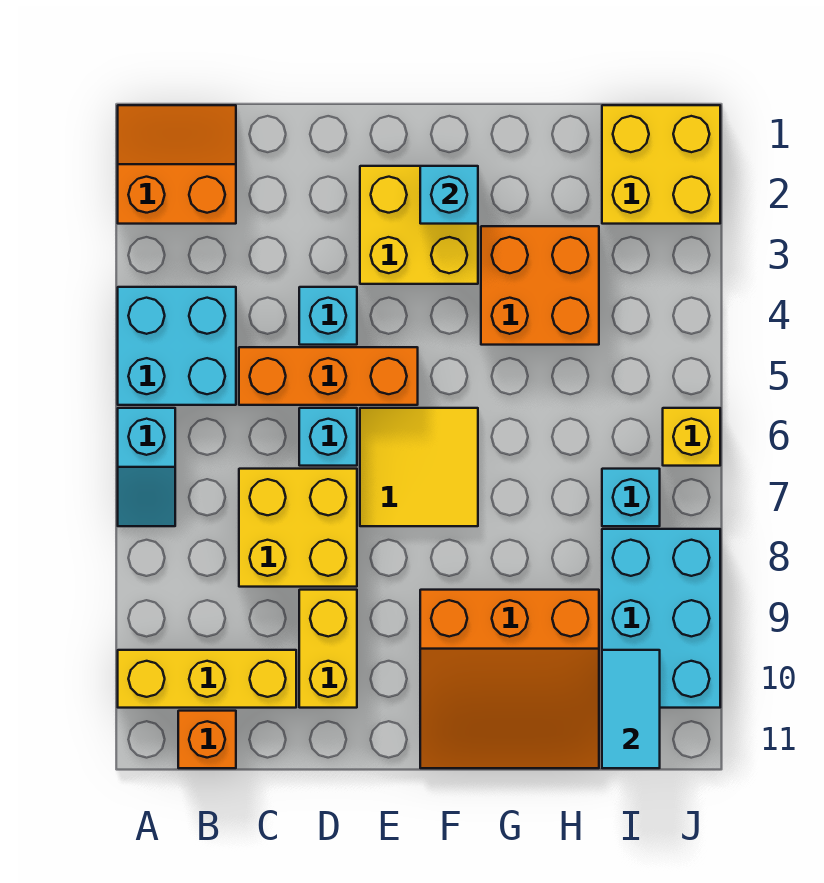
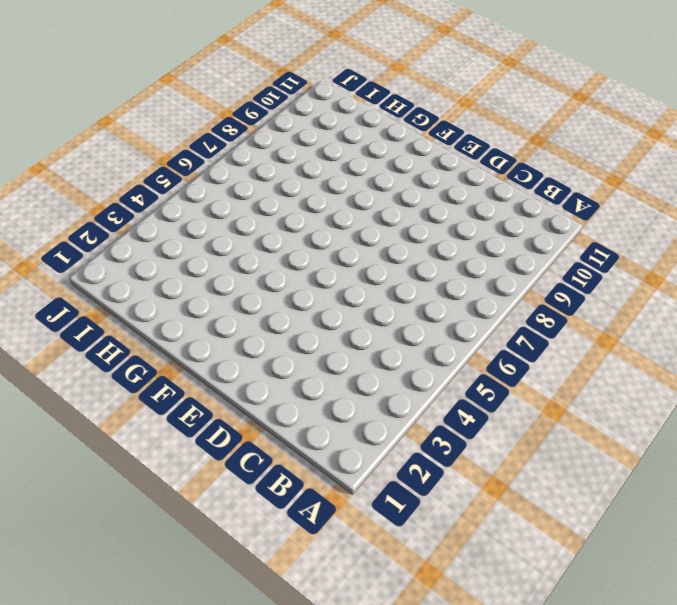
none -> orange slope A1:B2 level 1 top 2
none -> cyan brick A4:B5 level 1
none -> cyan slope A6:A7 level 1 top 6

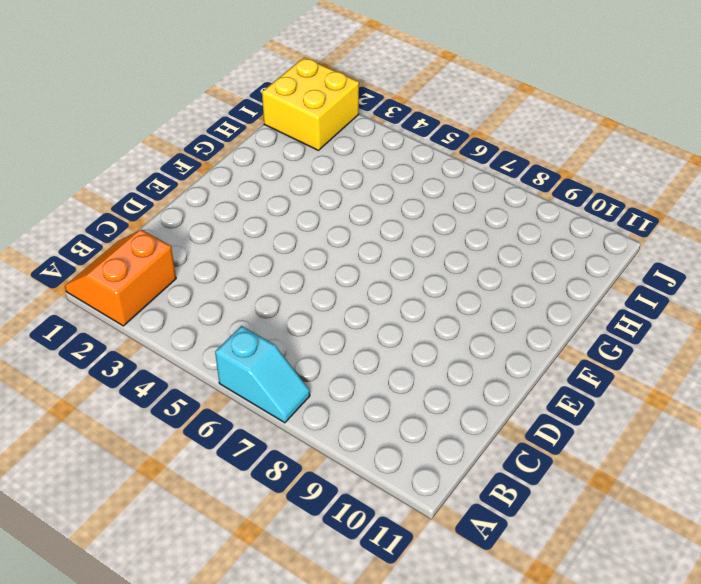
none -> cyan brick A4:B5 level 1
none -> yellow brick A10:C10 level 1
none -> orange brick B11 level 1

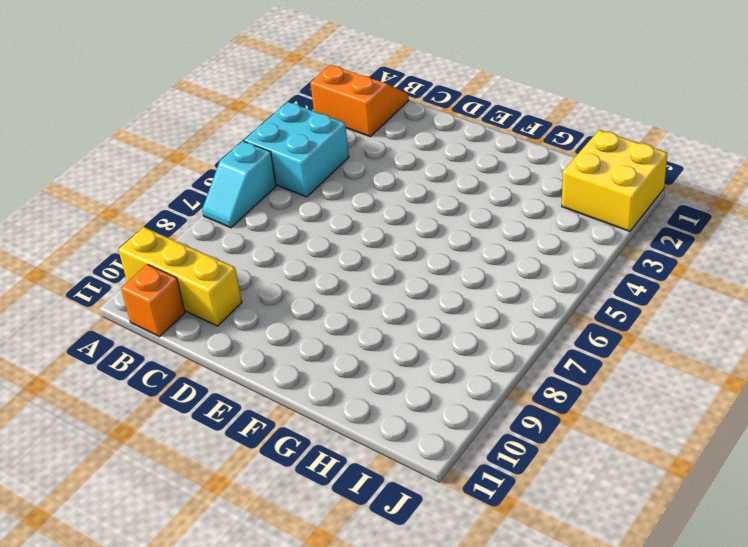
none -> orange brick C5:E5 level 1
none -> yellow brick C7:D8 level 1
none -> cyan brick D4 level 1

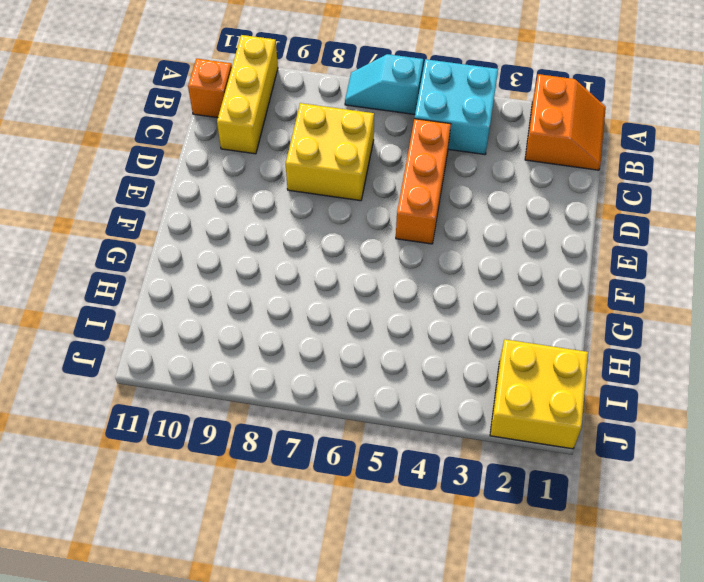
none -> cyan brick D4 level 1
none -> cyan brick D6 level 1
none -> yellow brick D9:D10 level 1

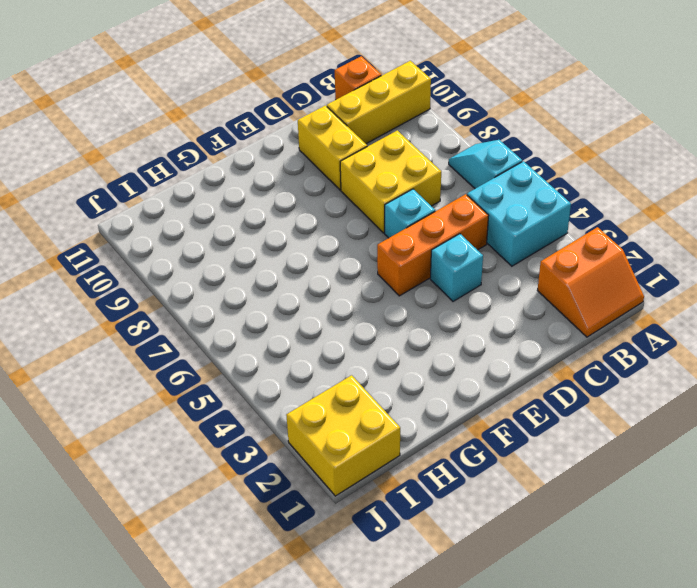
none -> yellow brick E2:F3 level 1
none -> yellow tile E6:F7 level 1
none -> orange slope F9:H11 level 1 top 9

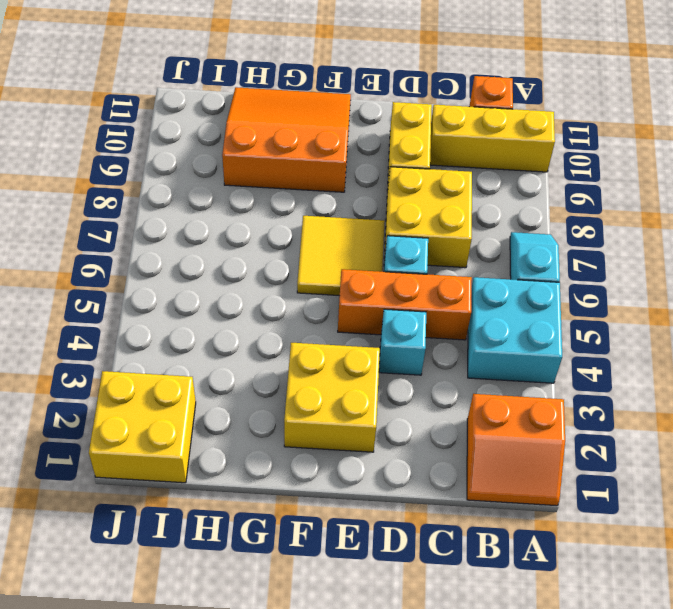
none -> orange brick G3:H4 level 1
none -> cyan brick I7 level 1
none -> cyan brick I8:J10 level 1

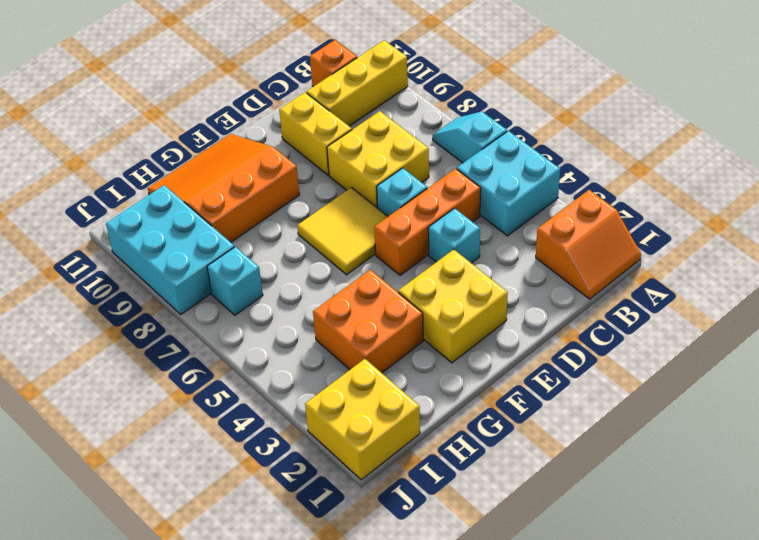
none -> yellow brick J6 level 1
none -> cyan brick F2 level 2
none -> cyan tile I10:I11 level 2

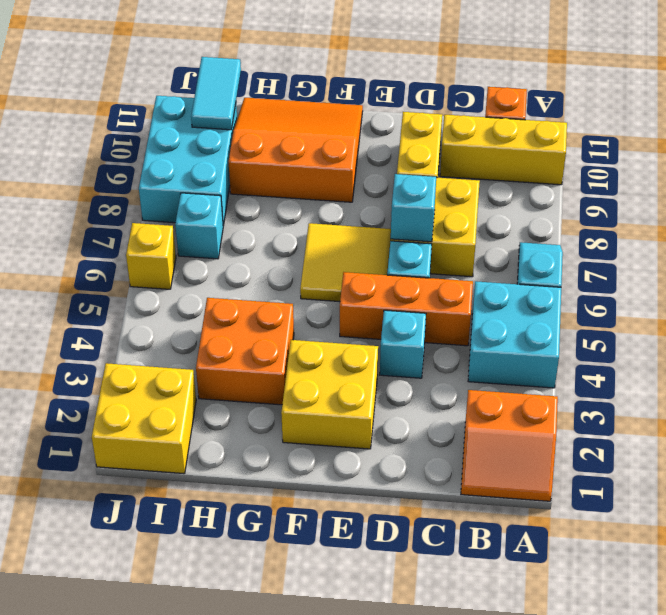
cyan brick D7 level 2 -> cyan brick F2 level 2

